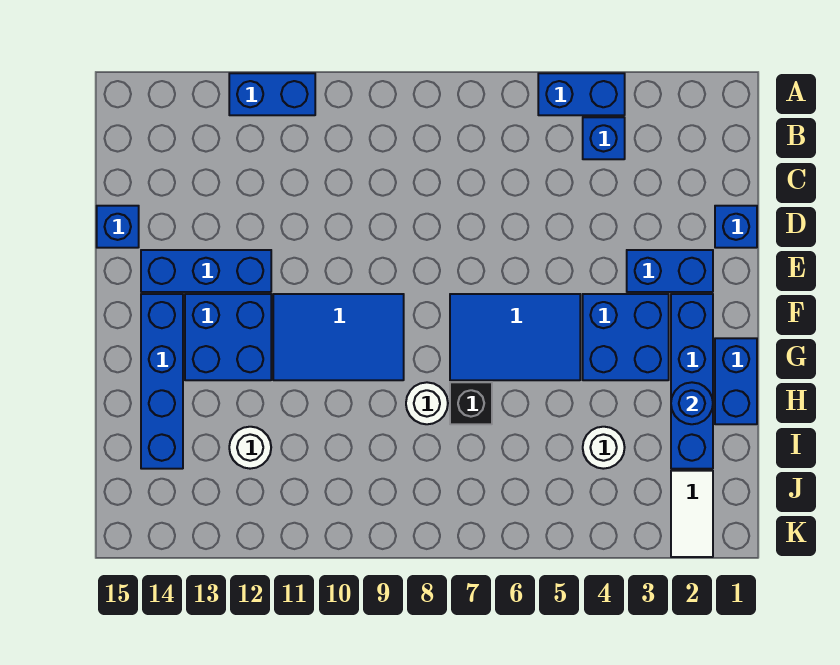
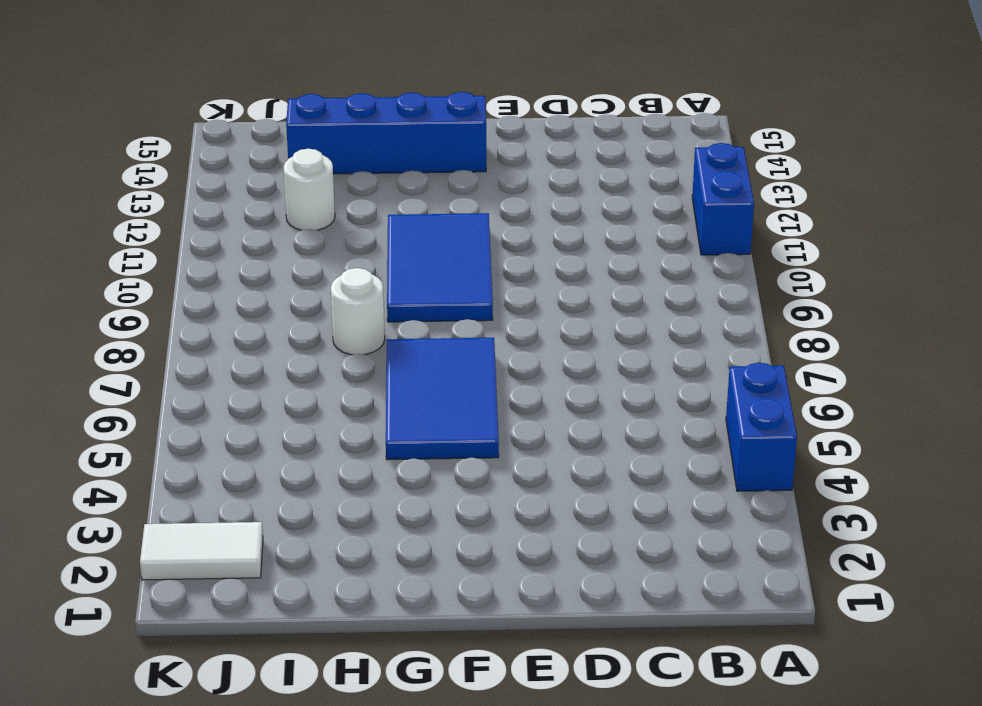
none -> blue brick B4 level 1
none -> blue brick D1 level 1
none -> blue brick D15 level 1

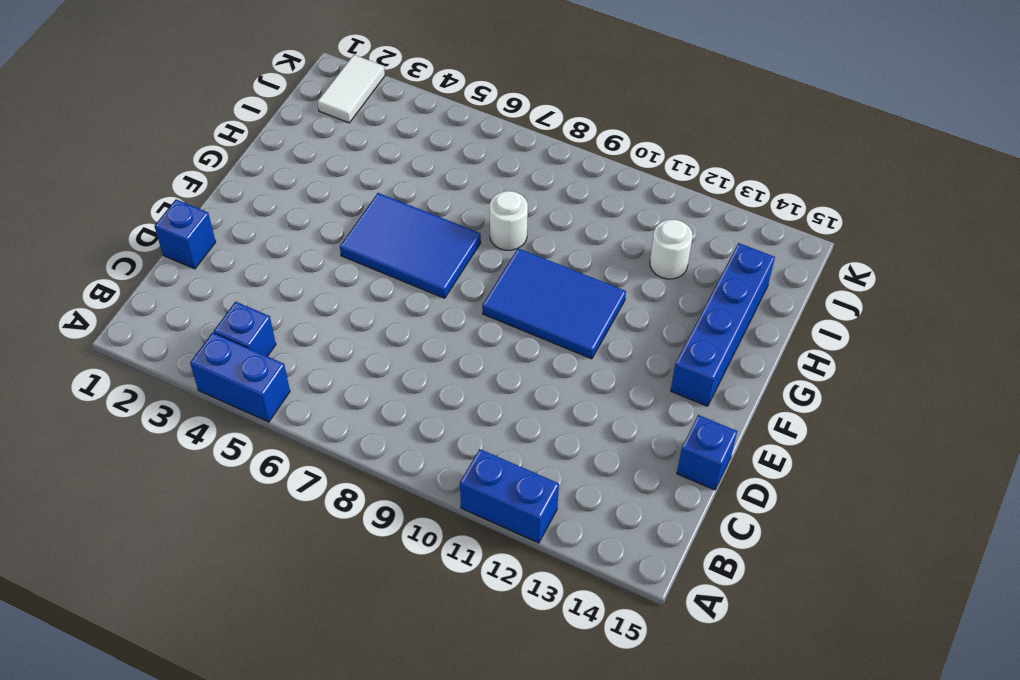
none -> blue brick E2:E3 level 1
none -> blue brick E12:E14 level 1
none -> blue brick F2:I2 level 1

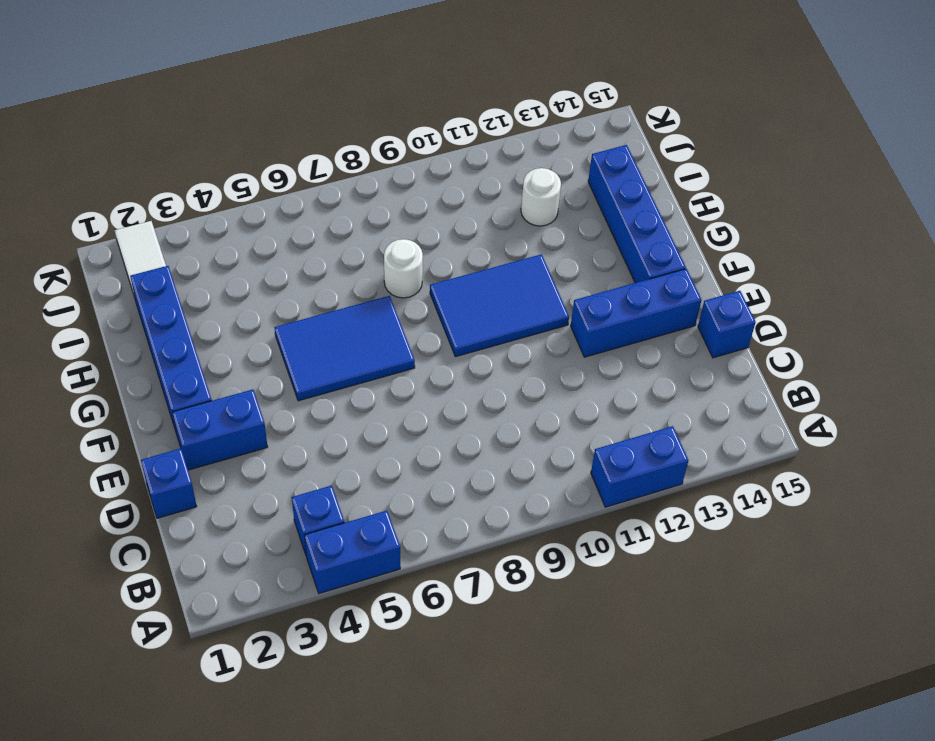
none -> blue brick F3:G4 level 1
none -> blue brick F12:G13 level 1
none -> blue brick G1:H1 level 1

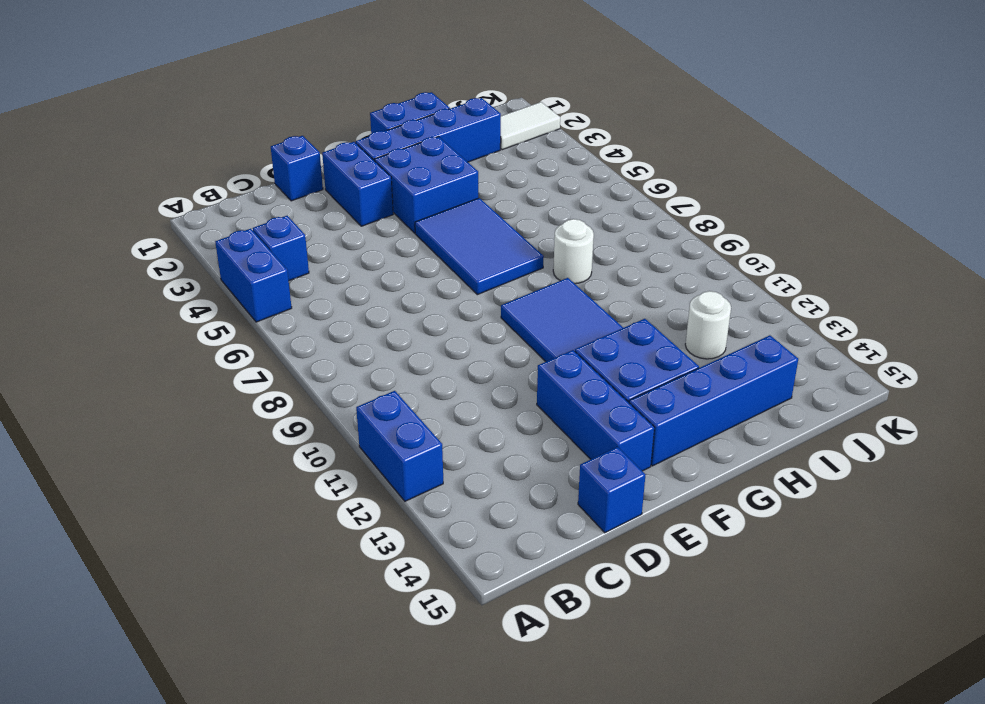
none -> black brick H7 level 1
none -> white round brick I4 level 1
none -> blue round brick H2 level 2

